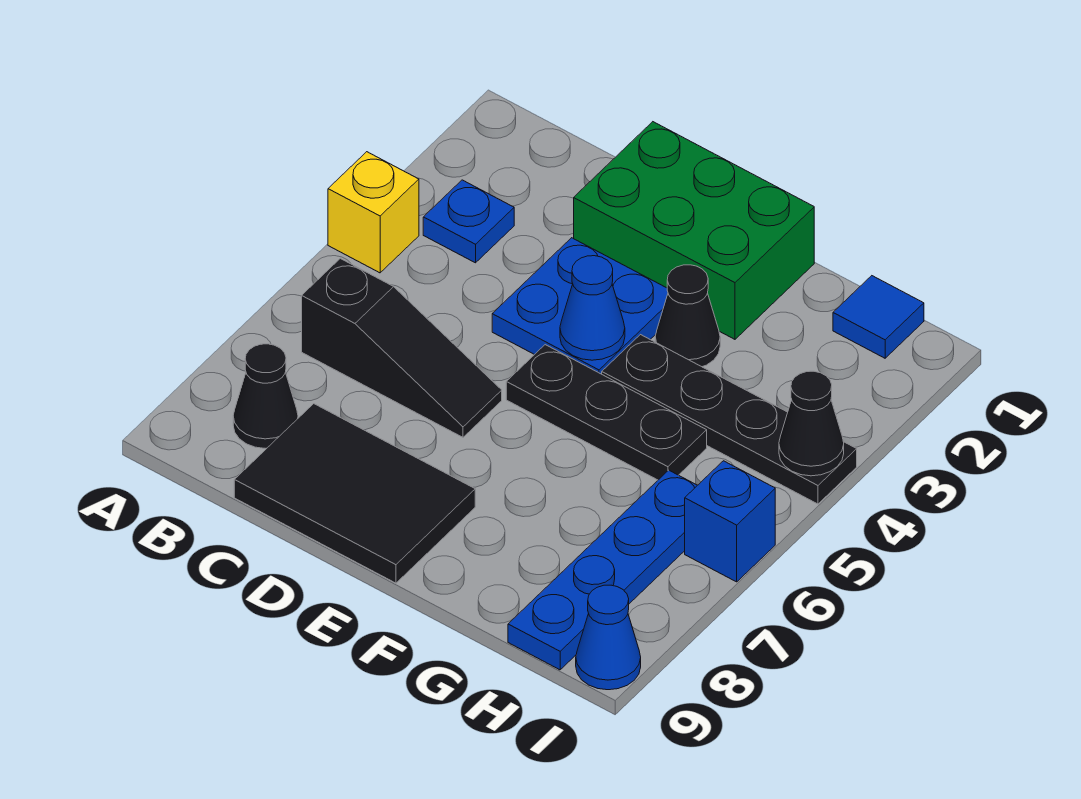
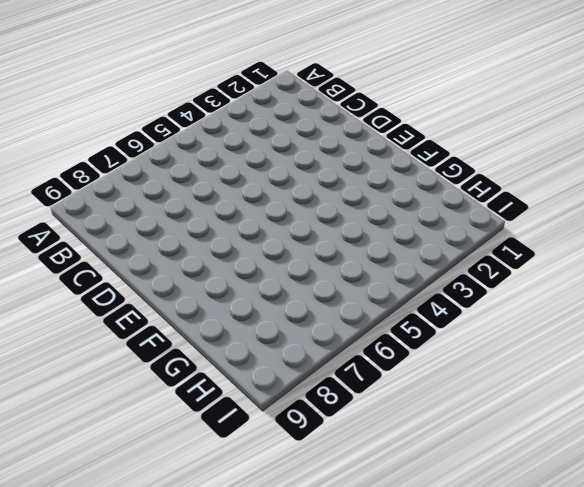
none -> yellow brick A4 level 1
none -> blue plate B3 level 1
none -> black slope B6:D6 level 1 top B

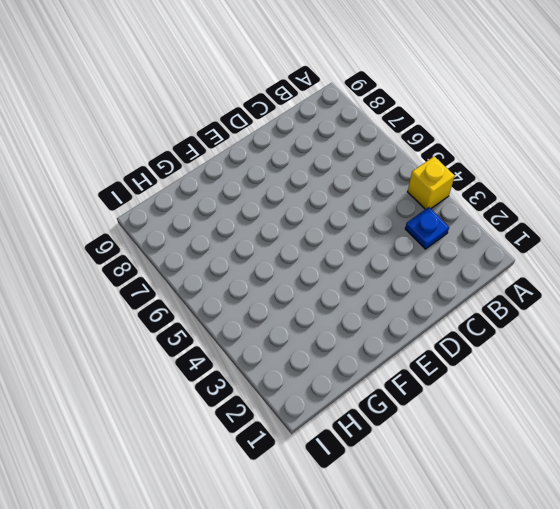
none -> black slope B6:D6 level 1 top B
none -> black cone B8 level 1
none -> black tile C8:E9 level 1

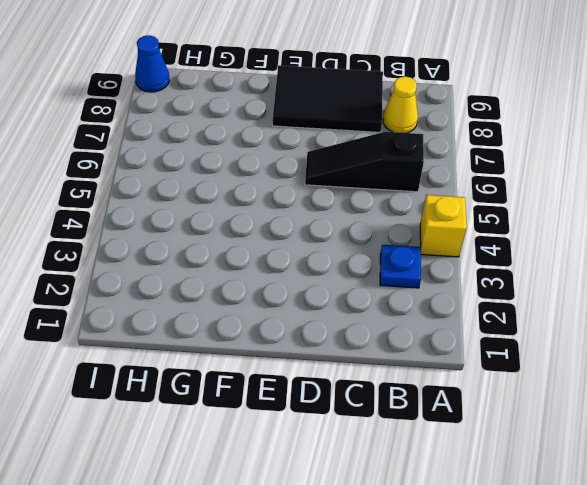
yellow cone B8 level 1 -> black cone B8 level 1
none -> green brick D1:F2 level 1
none -> blue plate D3:E4 level 1
none -> black plate E5:G5 level 1

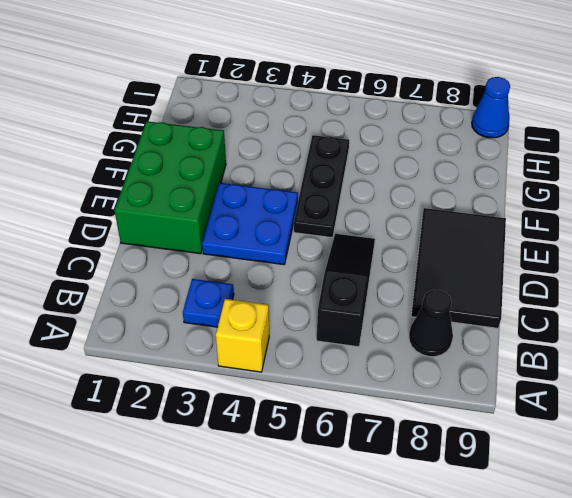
none -> black cone F3 level 1
none -> black plate F4:I4 level 1
none -> blue tile H1 level 1

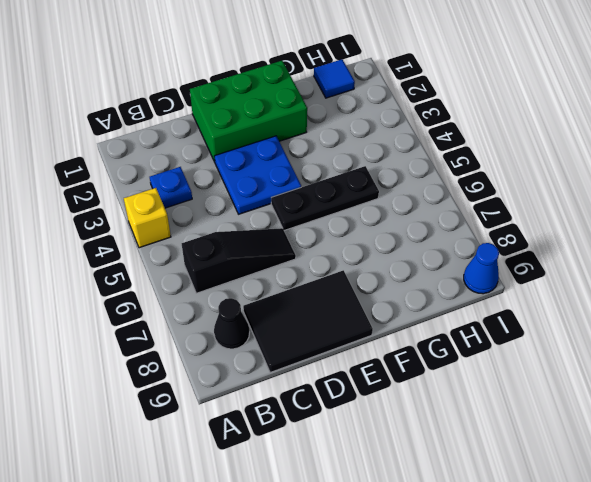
none -> black cone F3 level 1
none -> black plate F4:I4 level 1
none -> blue plate H6:H9 level 1

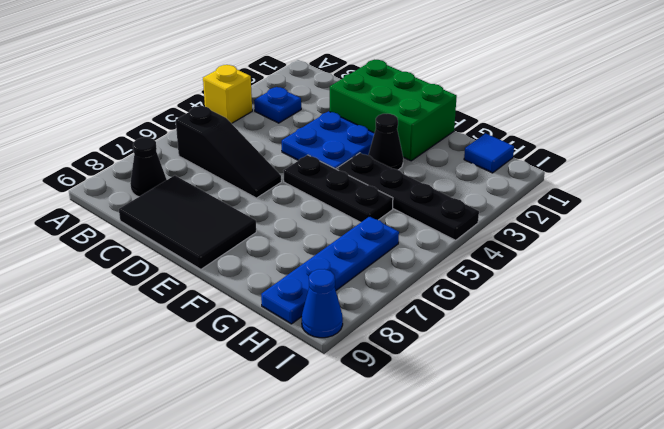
none -> blue brick I6 level 1
none -> blue cone E4 level 2
none -> black cone I4 level 2

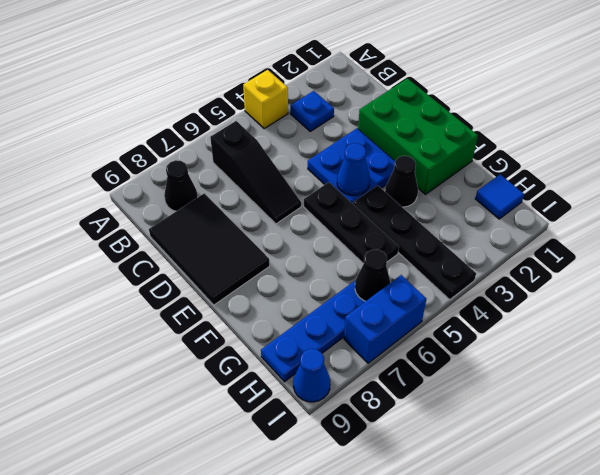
black cone H6 level 2 -> black cone I4 level 2
blue brick I6:I7 level 1 -> blue brick I6 level 1

